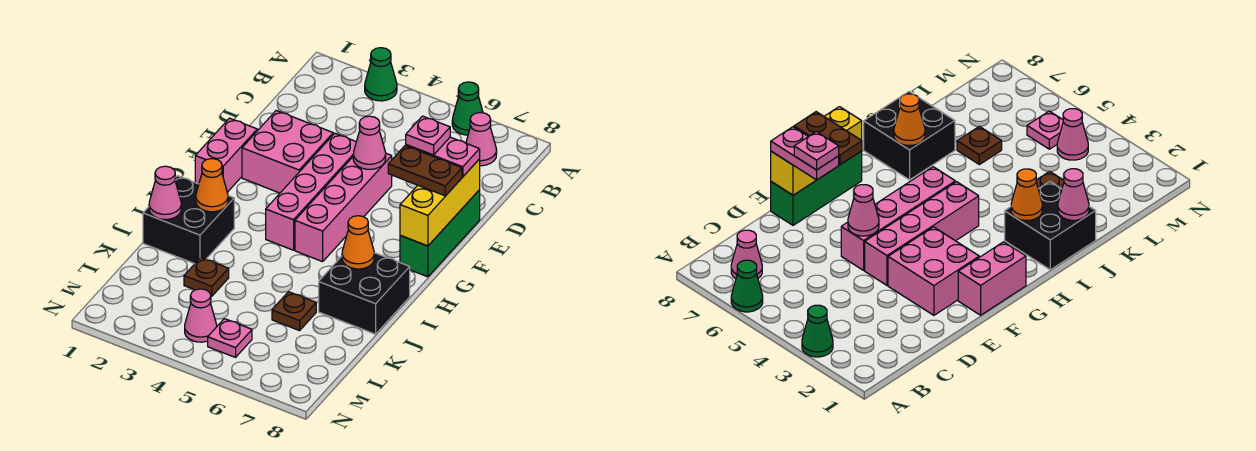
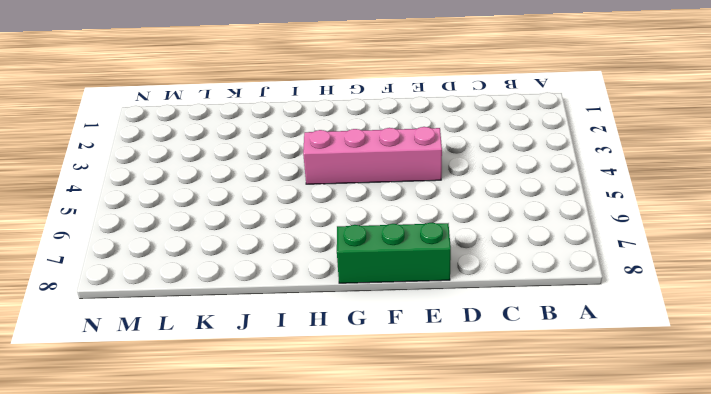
none -> green cone A3 level 1
none -> green cone A6 level 1
none -> pink cone B7 level 1

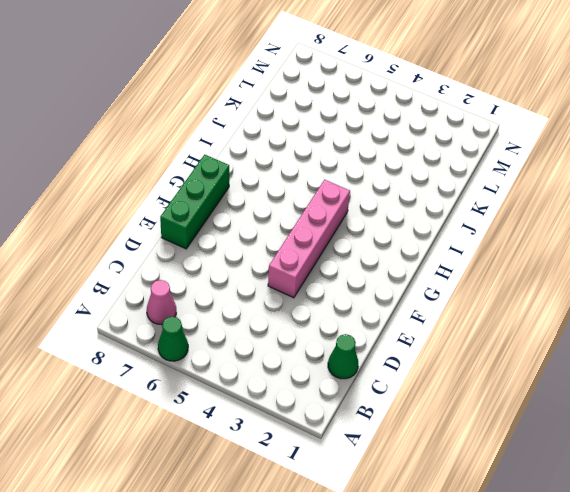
green cone C1 level 1 -> green cone A3 level 1
none -> pink brick E2:F3 level 1
none -> pink brick E5:H5 level 1
none -> pink brick F1:G1 level 1

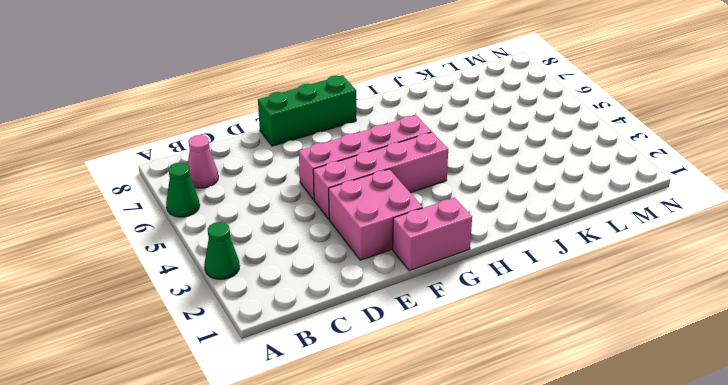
none -> black brick I1:J2 level 1
none -> black brick I7:J8 level 1
none -> brown plate K3 level 1

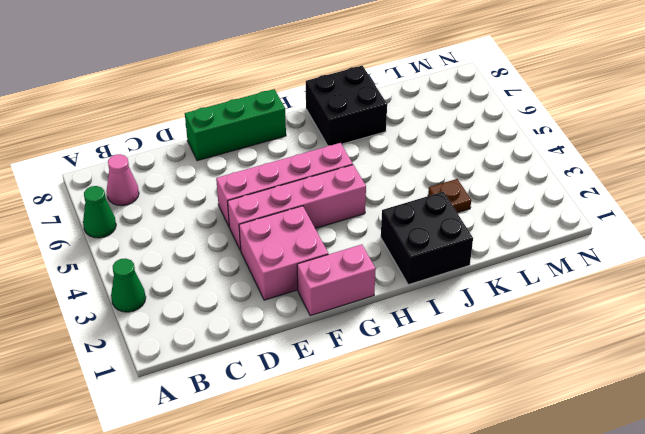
none -> brown plate K6 level 1
none -> pink cone M4 level 1
none -> pink plate M5 level 1

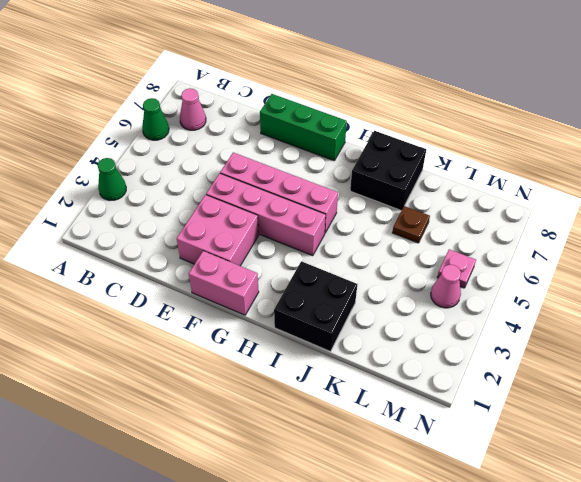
none -> brown plate K3 level 1
none -> pink cone E5 level 2
none -> yellow brick E8:G8 level 2

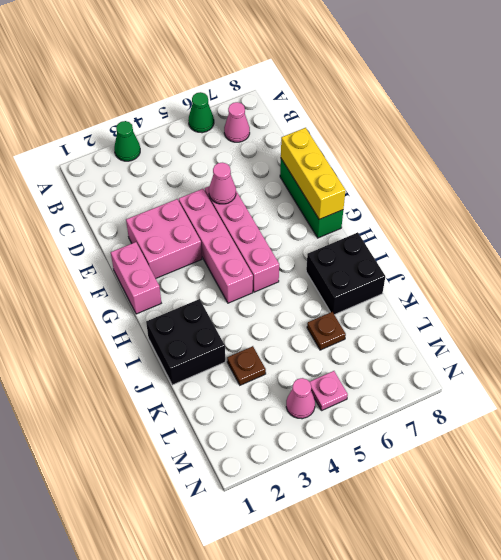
none -> orange cone I2 level 2
none -> orange cone I7 level 2
none -> pink cone J1 level 2

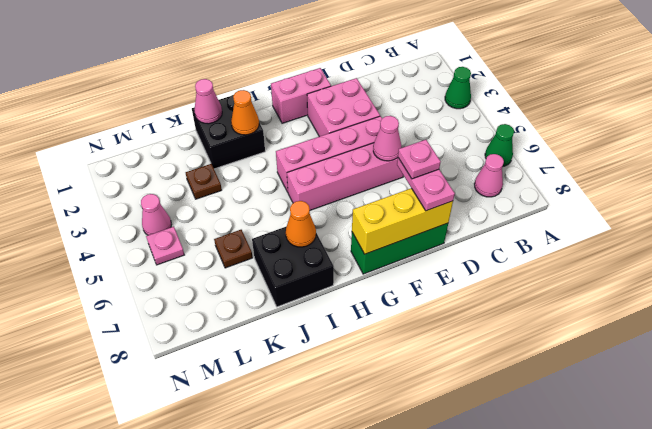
none -> brown plate F7:F8 level 3

